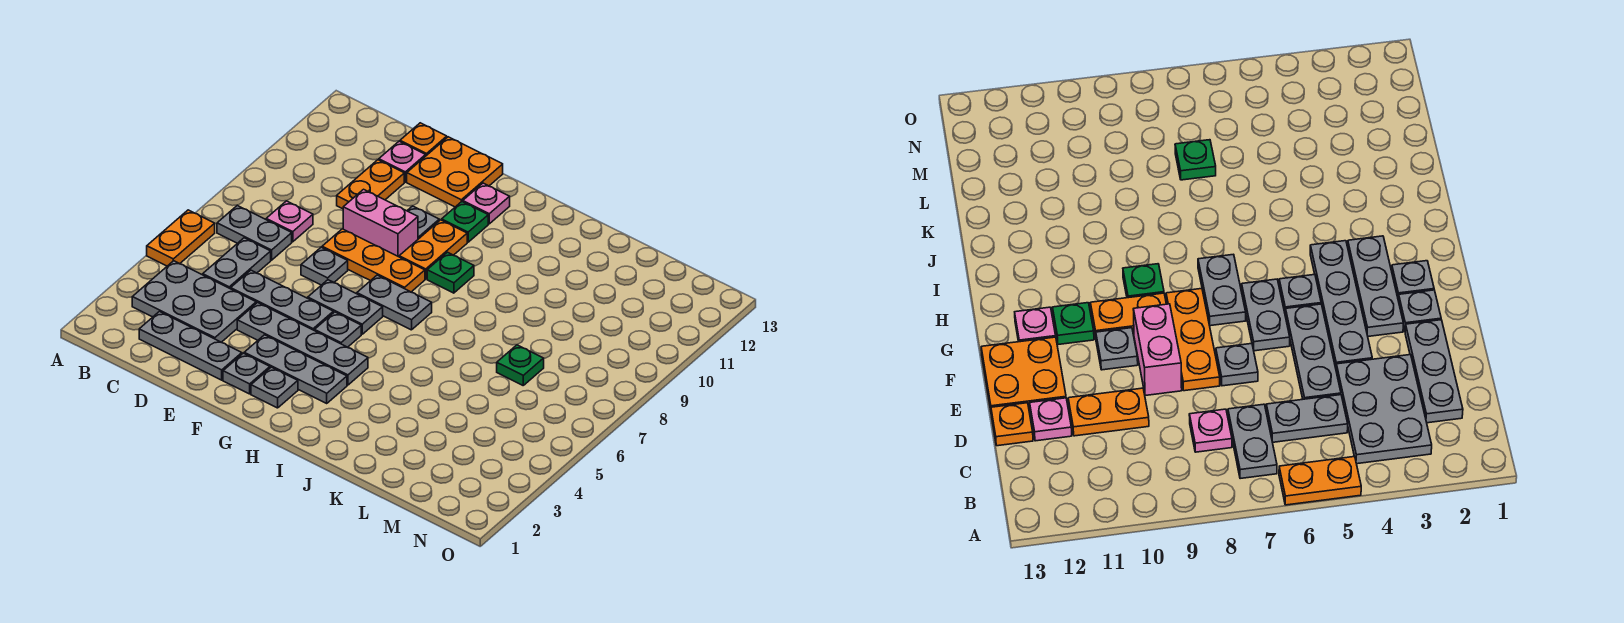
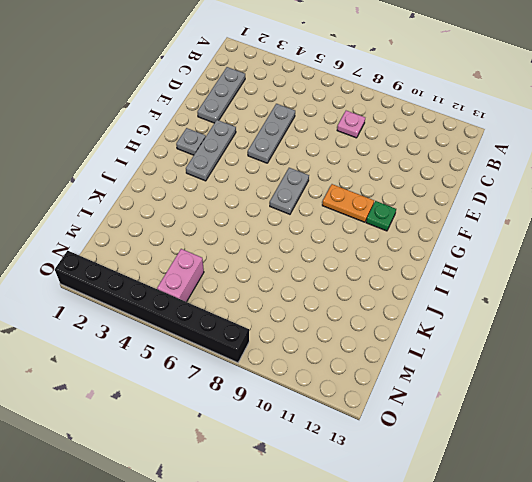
pink brick M5:N5 level 1 -> pink brick E9:F9 level 1
black brick O1:O8 level 1 -> none
none -> orange plate A5:A6 level 1
none -> grey plate B3:D4 level 1
none -> grey plate B7:C7 level 1

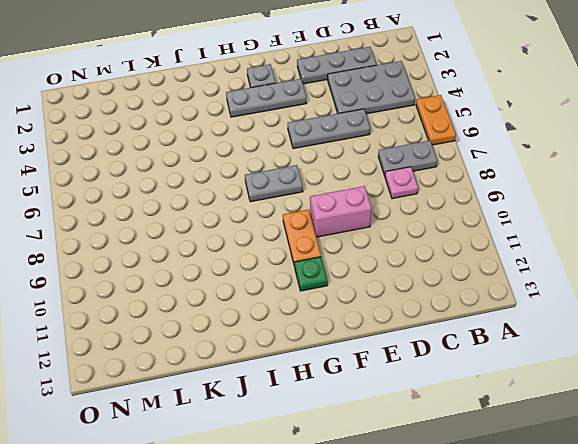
none -> grey plate C5:C6 level 1
none -> orange plate D10:D11 level 1
none -> pink plate D12 level 1

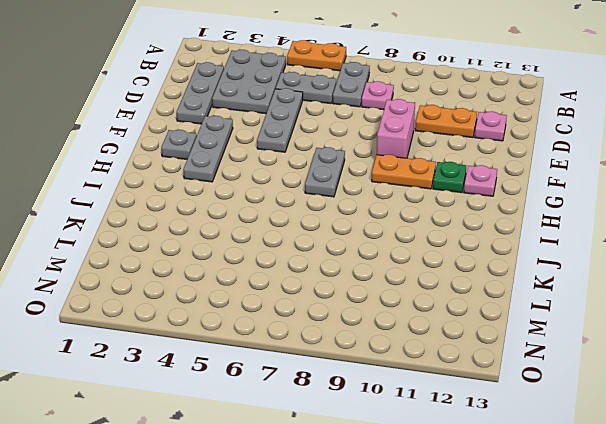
none -> orange plate D13 level 1
none -> grey plate E4:H4 level 1
none -> grey plate E7 level 1

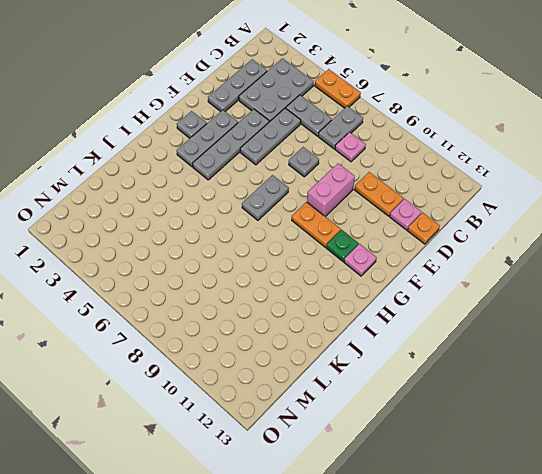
none -> orange plate E8:G8 level 1
none -> orange plate E12:F13 level 1
none -> grey plate F2 level 1

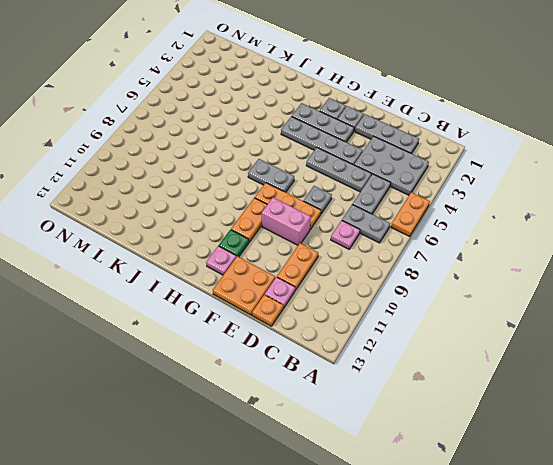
none -> grey plate F6:G6 level 1
none -> grey plate F10 level 1
none -> grey plate G5 level 1

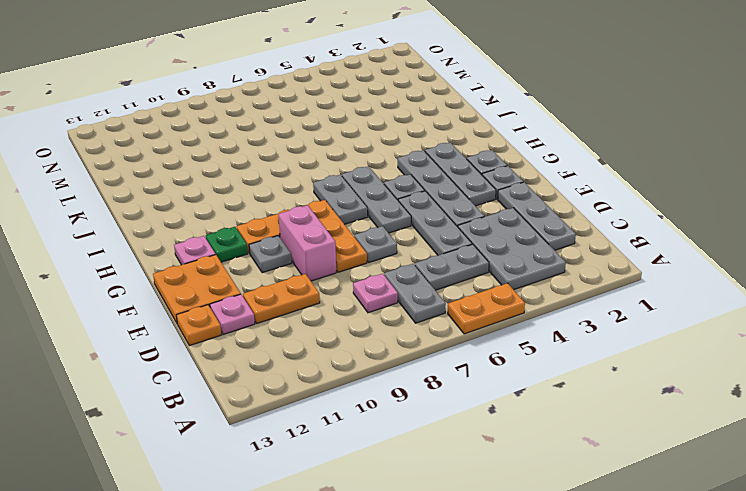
grey plate F6:H6 level 1 -> grey plate F6:G6 level 1
none -> green plate H9 level 1
none -> green plate L7 level 1

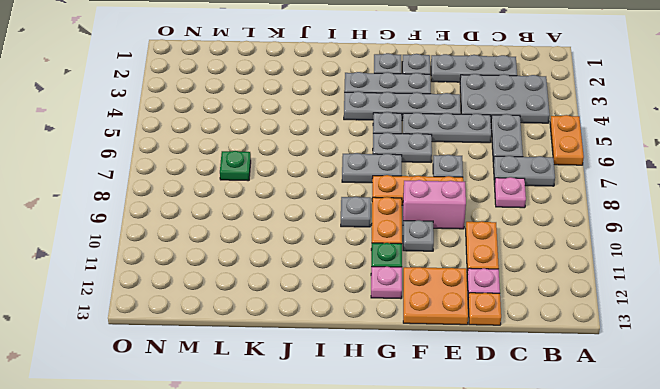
grey plate H9 level 1 -> green plate H9 level 1

